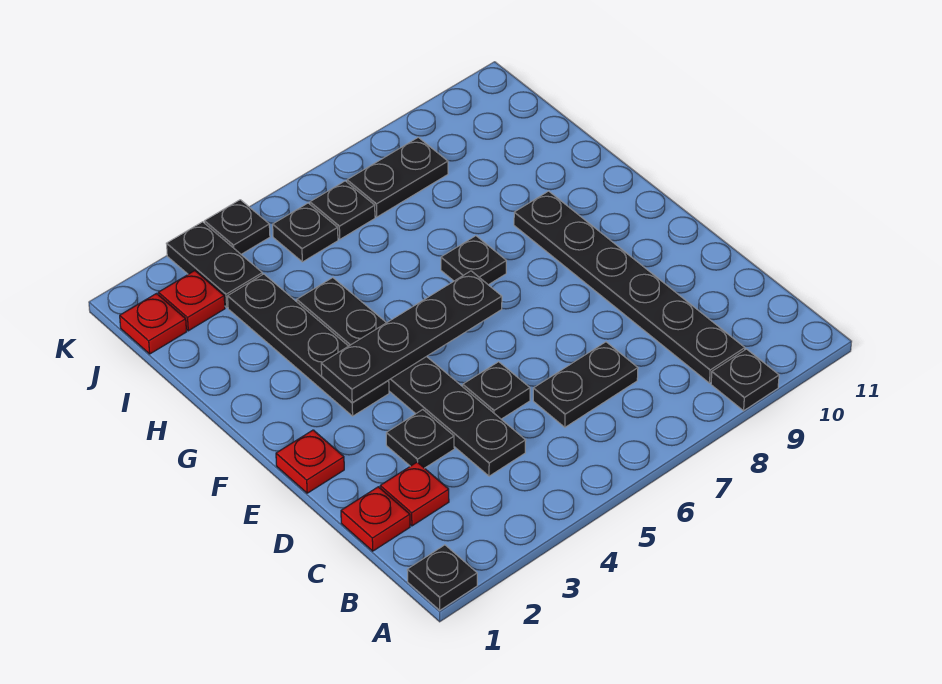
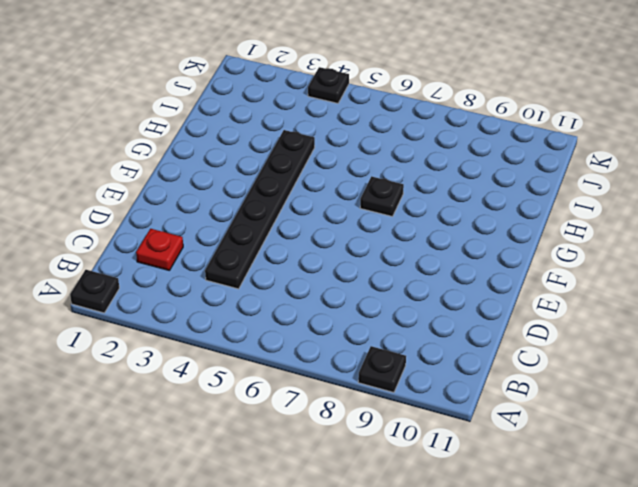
none -> black plate B9:G9 level 1
none -> red plate C1 level 1
none -> black plate C6:C7 level 1

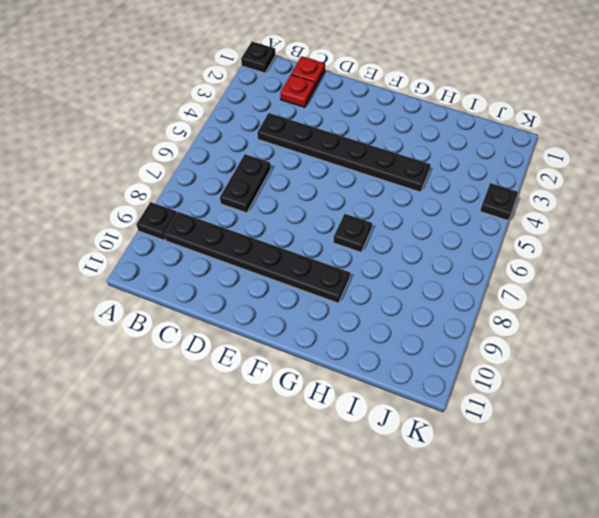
none -> black plate D3 level 1
none -> black plate D5 level 1
none -> red plate E1 level 1

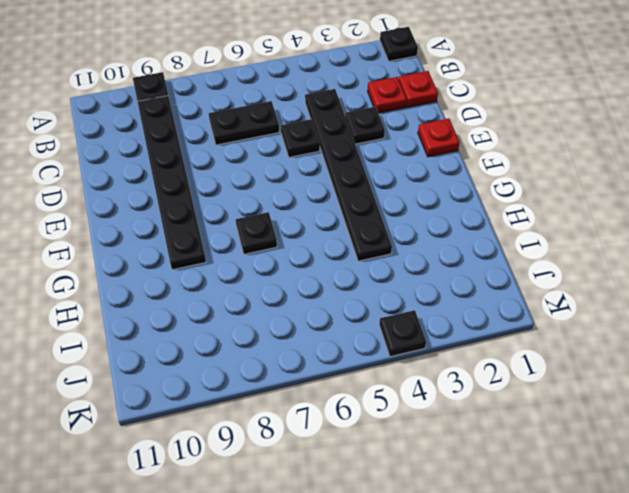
none -> black plate F3:I3 level 1
none -> red plate J1 level 1
none -> red plate J2 level 1

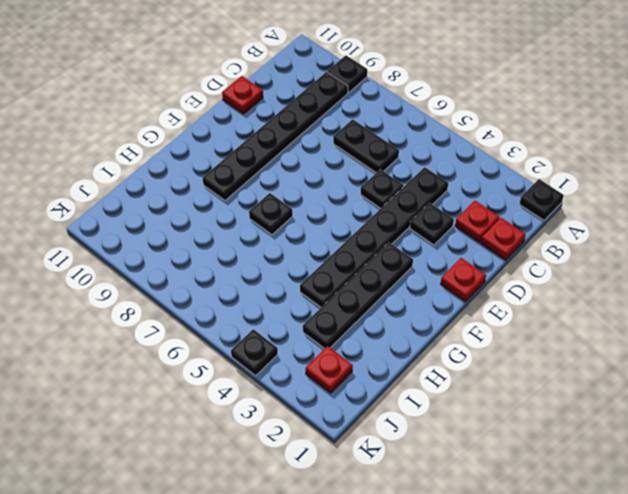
red plate D11 level 1 -> red plate J1 level 1
none -> black plate J3:K3 level 1
none -> black plate J5 level 1
none -> black plate J6 level 1

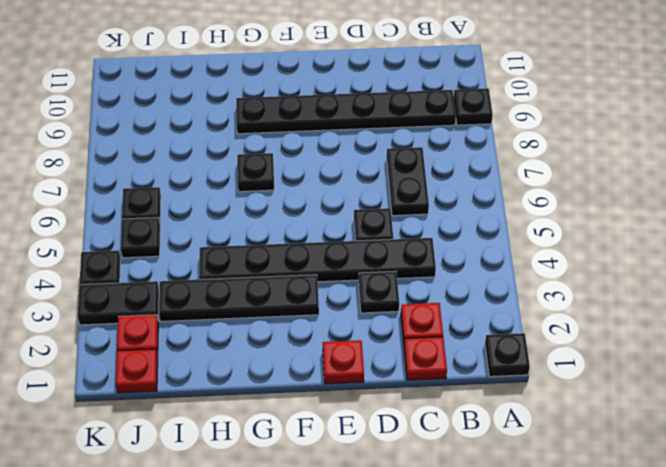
none -> black plate J7:J8 level 1
none -> black plate F3:F6 level 2

